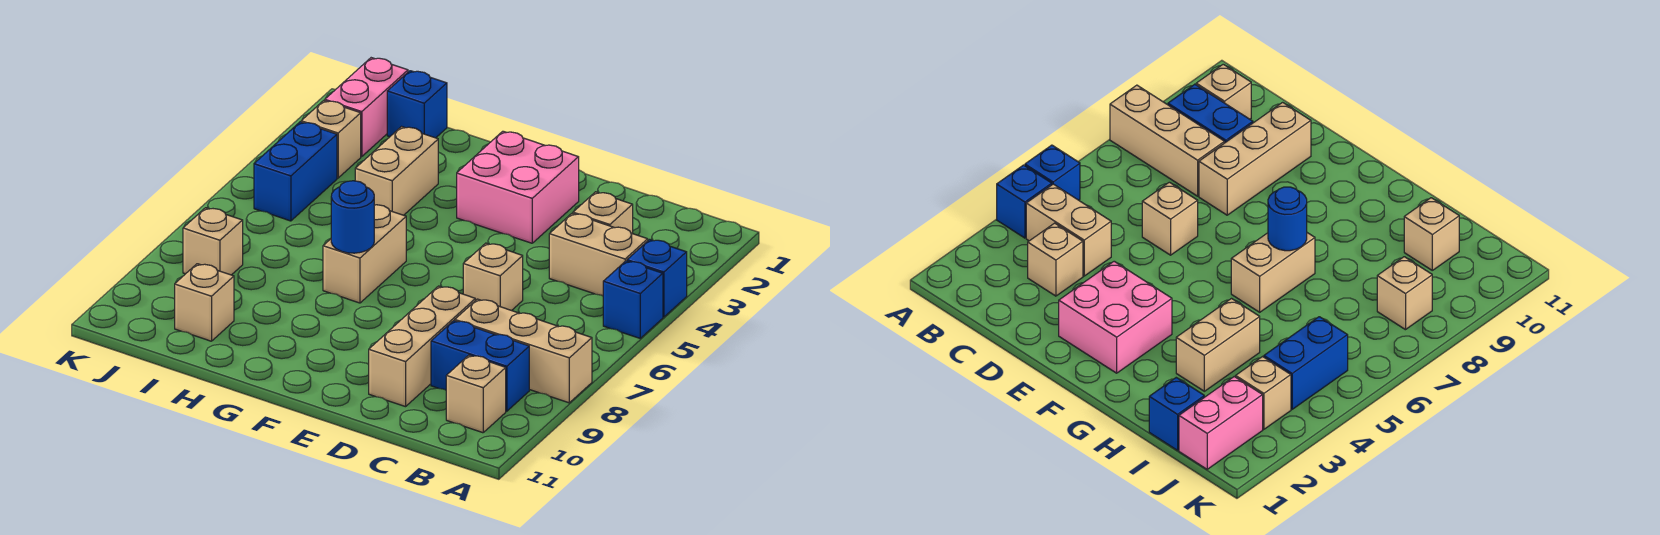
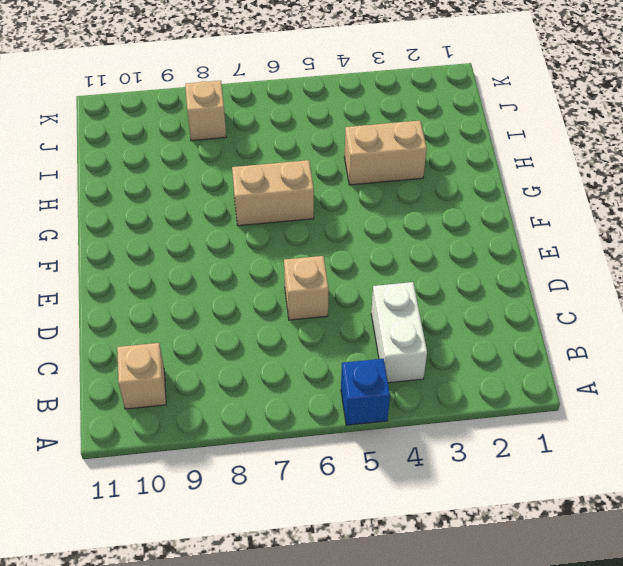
white brick B4:C4 level 1 -> tan brick B4:C4 level 1
none -> blue brick A4 level 1
none -> tan brick A8:C8 level 1
none -> blue brick B9:C9 level 1

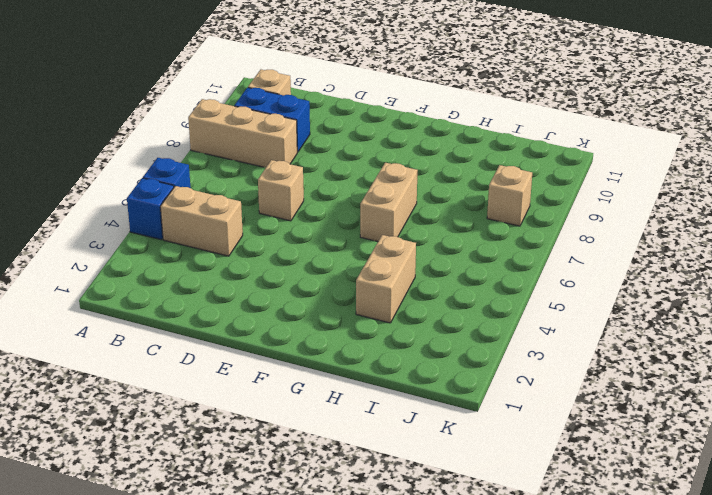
none -> tan brick C3 level 1
none -> tan brick D8:D10 level 1
none -> pink brick E2:F3 level 1

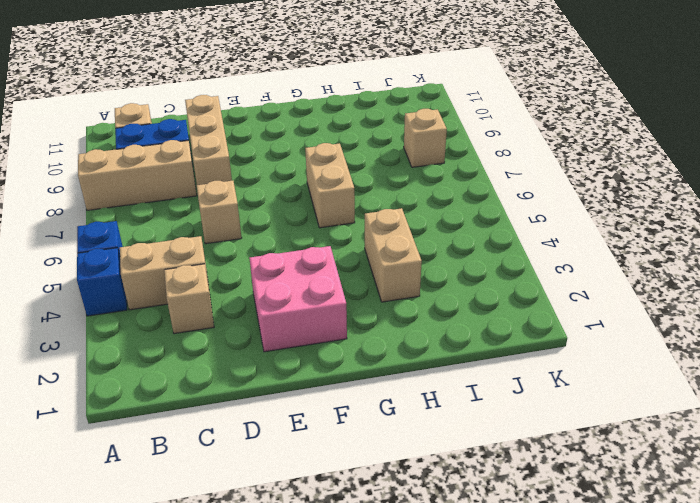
none -> blue brick I1 level 1
none -> tan brick I10 level 1
none -> pink brick J1:J2 level 1

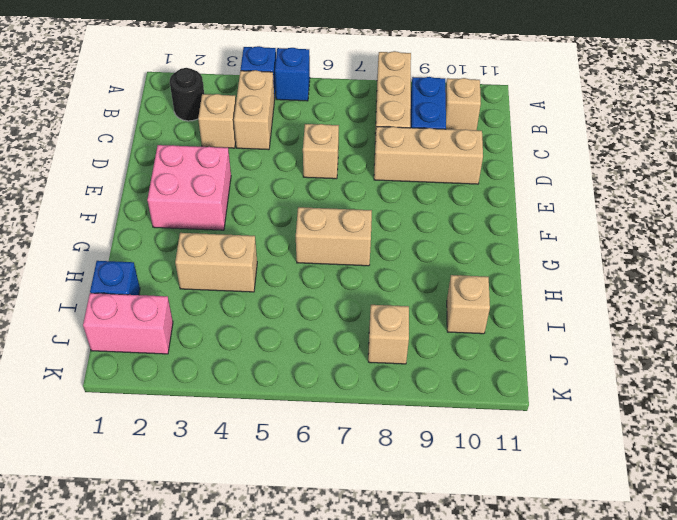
black round brick B2 level 1 -> none
none -> tan brick J3 level 1
none -> blue brick J4:J5 level 1
none -> blue round brick G7 level 2

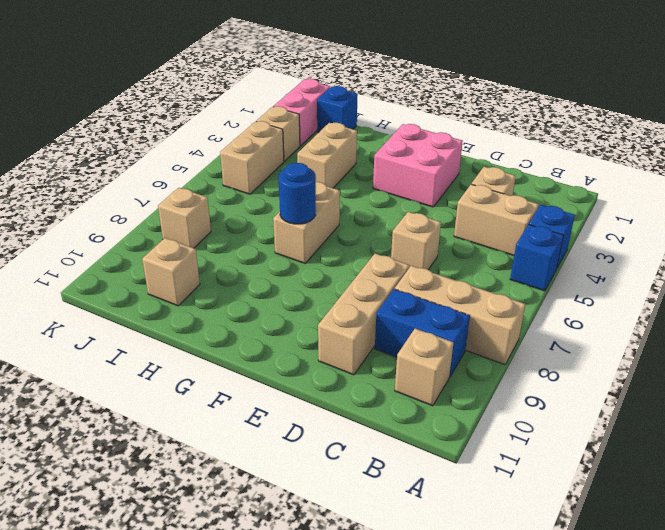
tan brick J4:J5 level 1 -> blue brick J4:J5 level 1

